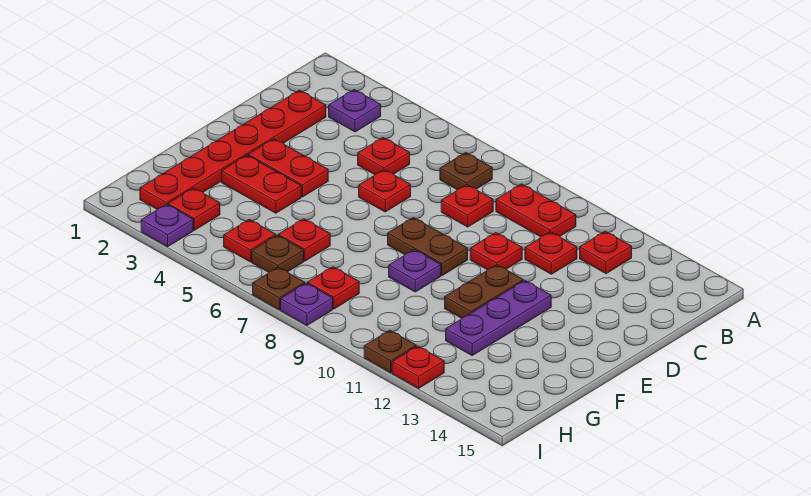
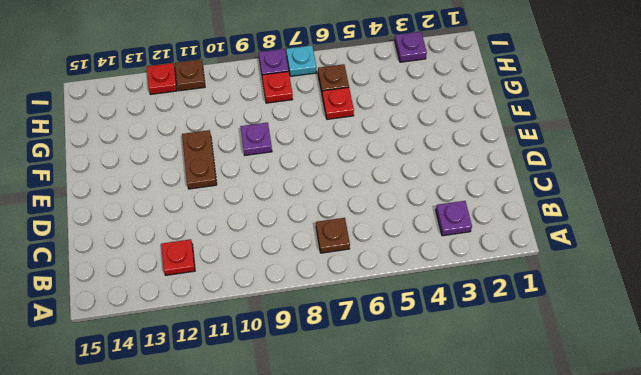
cyan plate I7 level 1 -> brown plate I7 level 1
none -> red plate B9:B10 level 1
none -> red plate C2:H2 level 1
none -> red plate C5 level 1

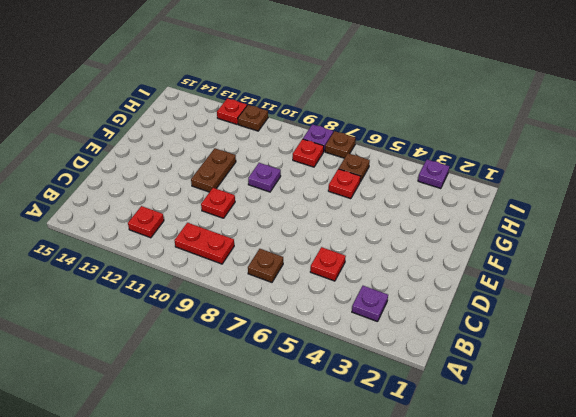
none -> red plate C2:H2 level 1
none -> red plate C8 level 1
none -> red plate C11 level 1

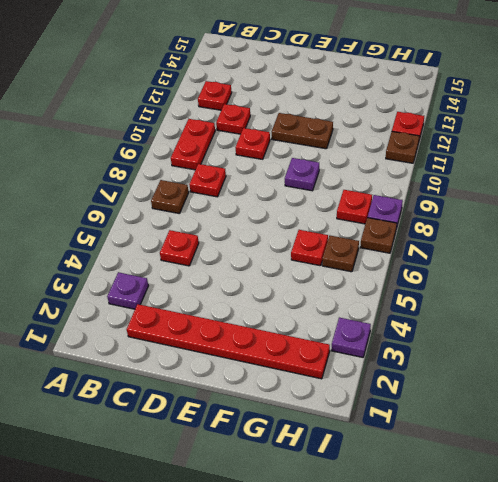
none -> red plate D6 level 1
none -> red plate E3:E4 level 1
none -> brown plate E8:E9 level 1

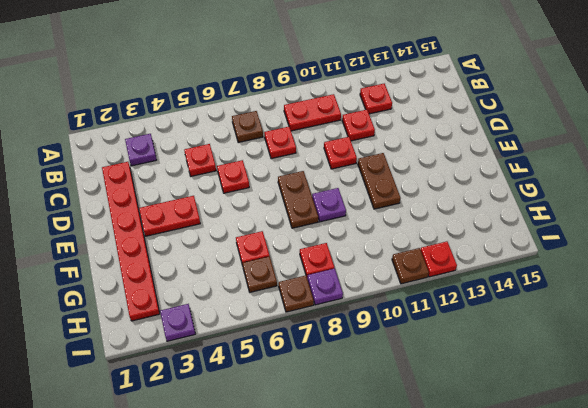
brown plate E8:F8 level 1 -> brown plate E8:E9 level 1
none -> purple plate E12:G12 level 1
none -> red plate F3:F4 level 1
none -> red plate H3 level 1

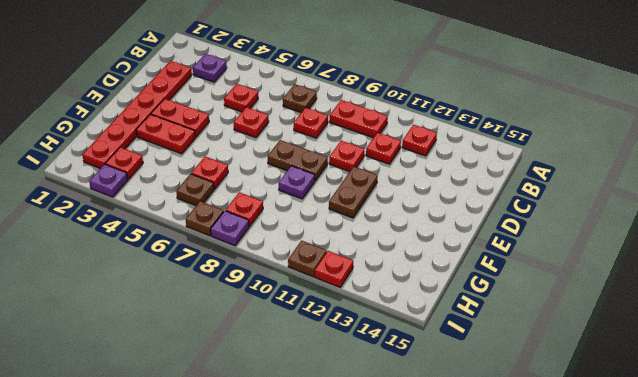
none -> purple plate E12:G12 level 1
none -> red plate H5 level 1

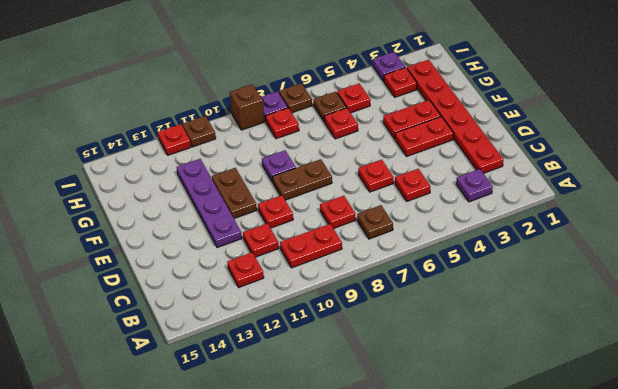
purple plate D12:G12 level 1 -> purple plate E12:G12 level 1
brown brick I9 level 1 -> none

